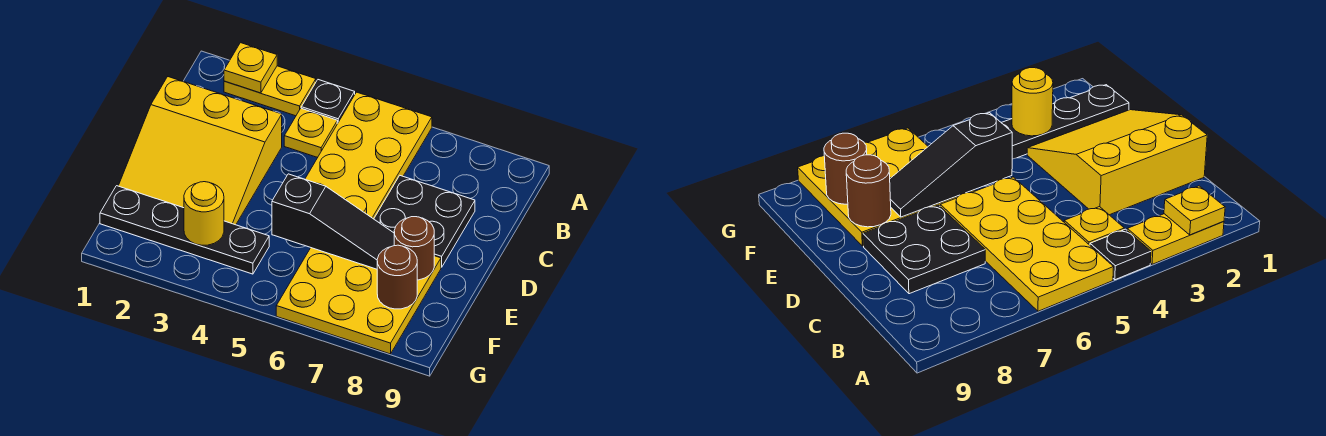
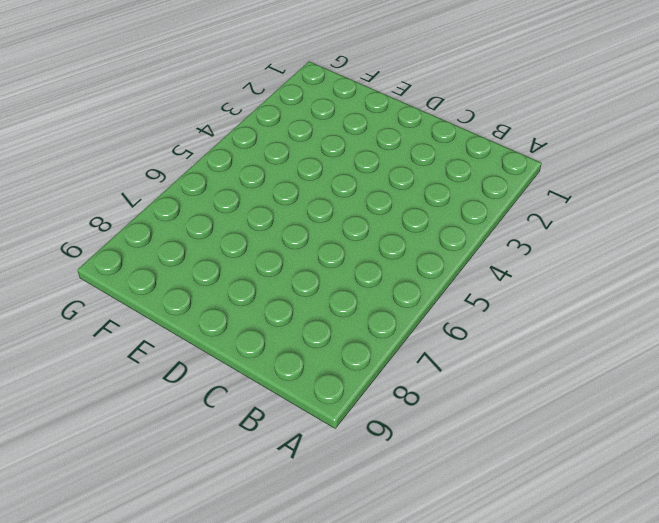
none -> yellow plate A2:A3 level 1
none -> black plate A4 level 1
none -> yellow plate A5:D6 level 1

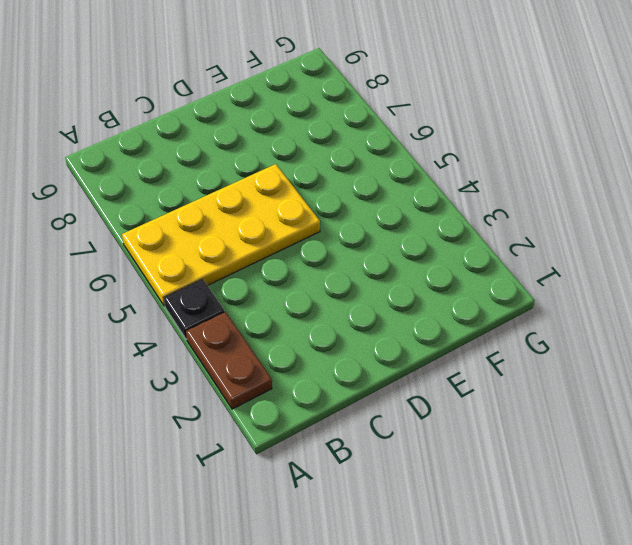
brown plate A2:A3 level 1 -> yellow plate A2:A3 level 1
none -> yellow plate B4 level 1
none -> yellow slope C1:E3 level 1 top C
none -> black plate C7:D8 level 1

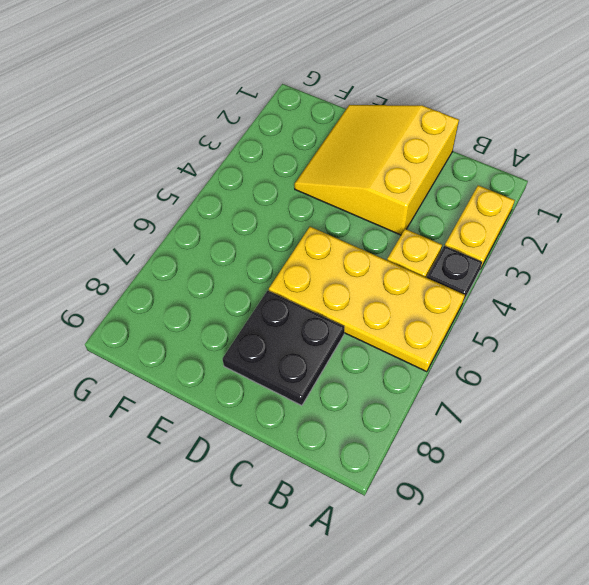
none -> yellow plate E6:G8 level 1
none -> black plate F1:F4 level 1
none -> yellow plate A2 level 2

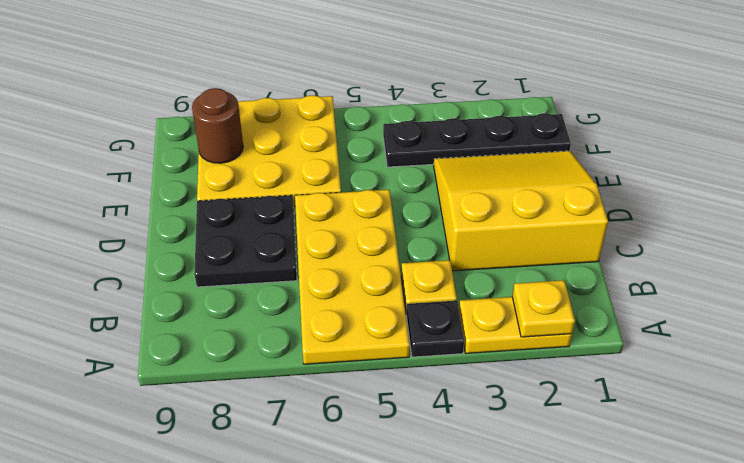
none -> black slope E5:E7 level 2 top 5
none -> brown round brick E8 level 2
none -> yellow round brick F3 level 2

